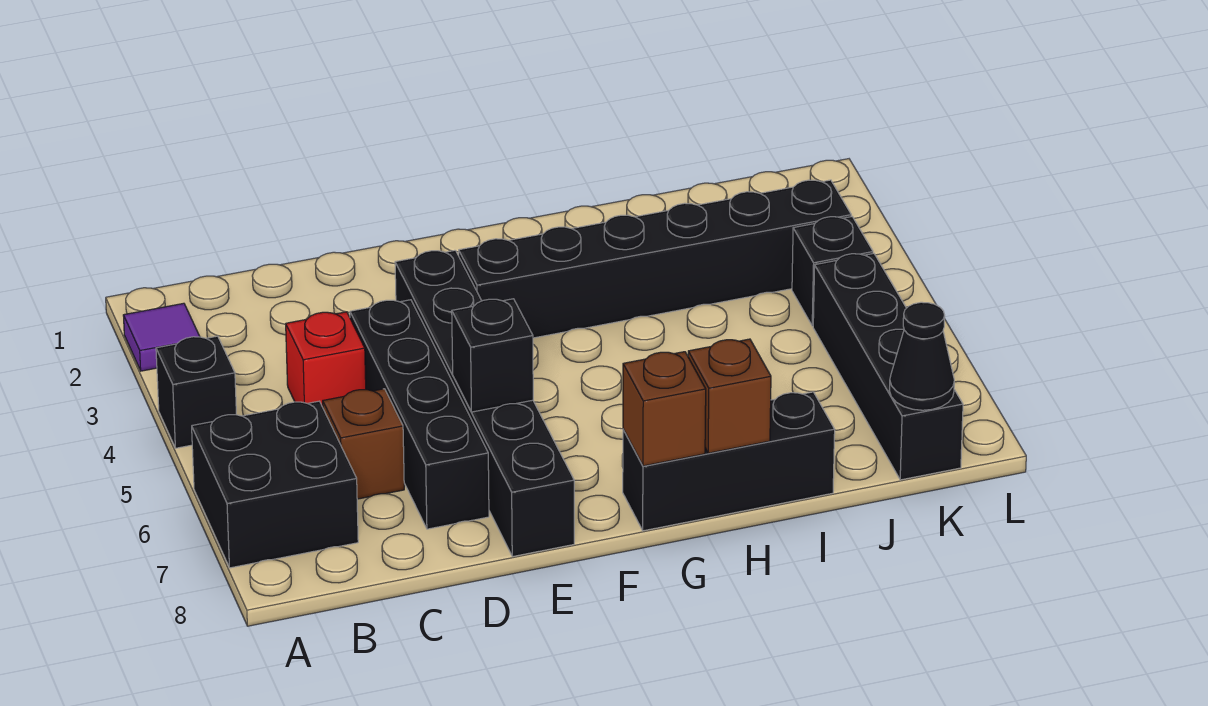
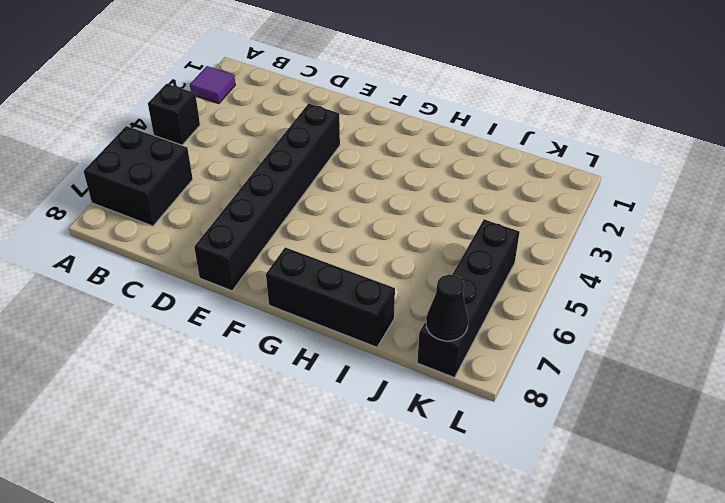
none -> red brick C4 level 1
none -> brown brick C6 level 1
none -> black brick D4:D7 level 1

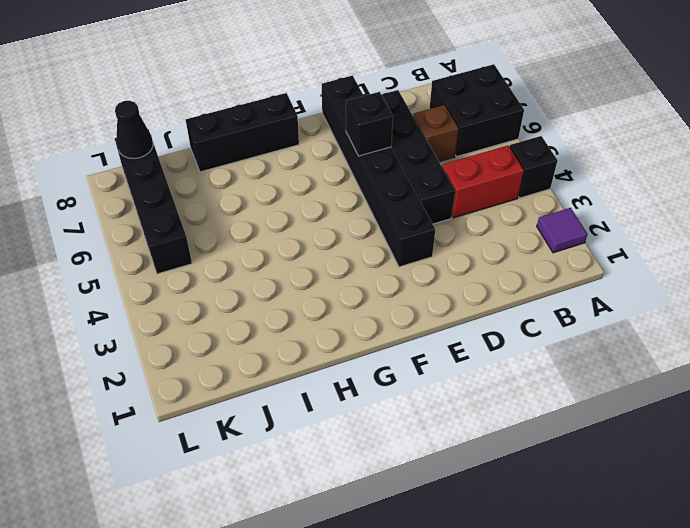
red brick B4:C4 level 1 -> red brick C4 level 1
none -> black brick F3:K3 level 1
none -> black brick K4 level 1
none -> brown brick G8 level 2

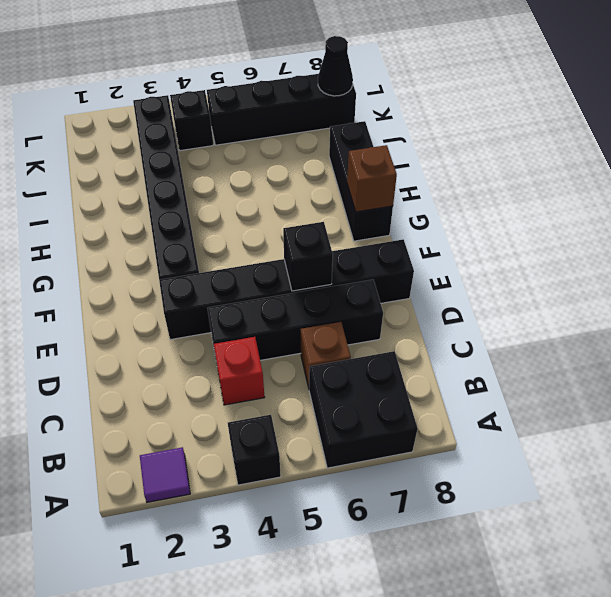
none -> brown brick H8 level 2

